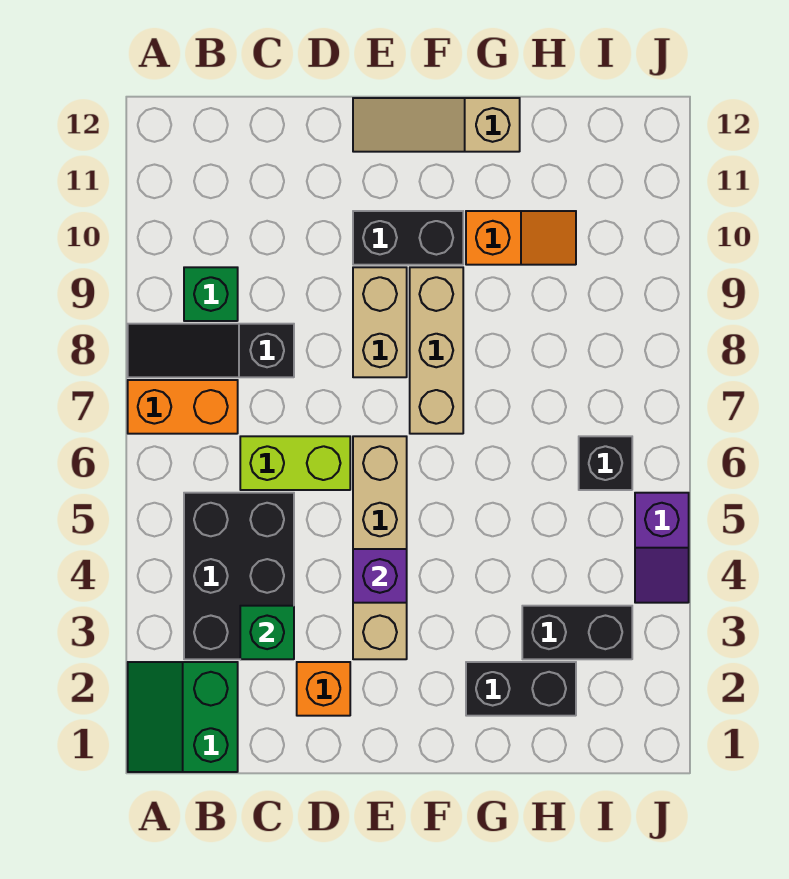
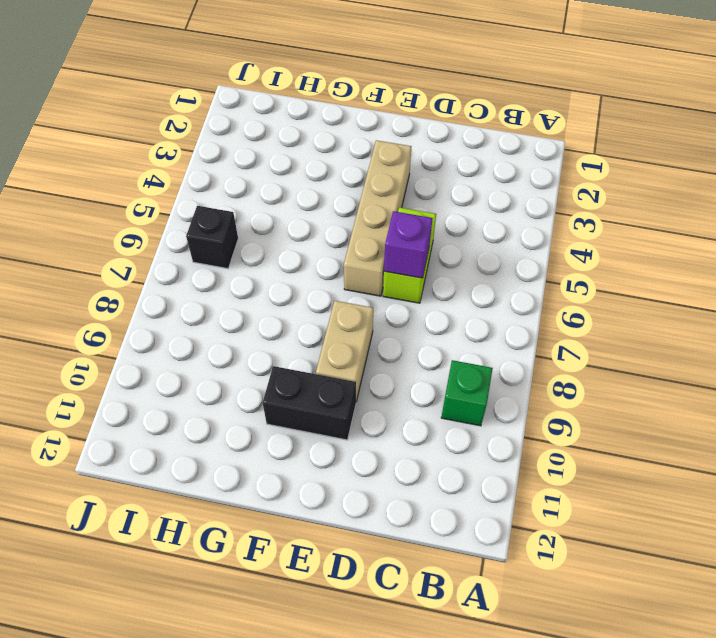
lime brick D5:D6 level 1 -> lime brick C6:D6 level 1
purple brick D6 level 2 -> purple brick E4 level 2
none -> green slope A1:B2 level 1 top B
none -> orange brick A7:B7 level 1
none -> black slope A8:C8 level 1 top C

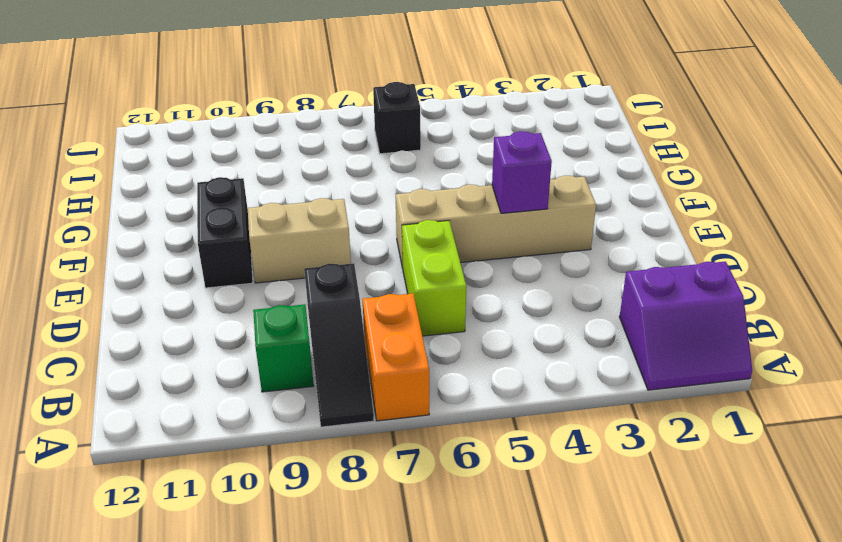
purple slope A1:B2 level 1 top B -> green slope A1:B2 level 1 top B
none -> black brick B3:C5 level 1
none -> orange brick D2 level 1
none -> tan slope E12:G12 level 1 top G

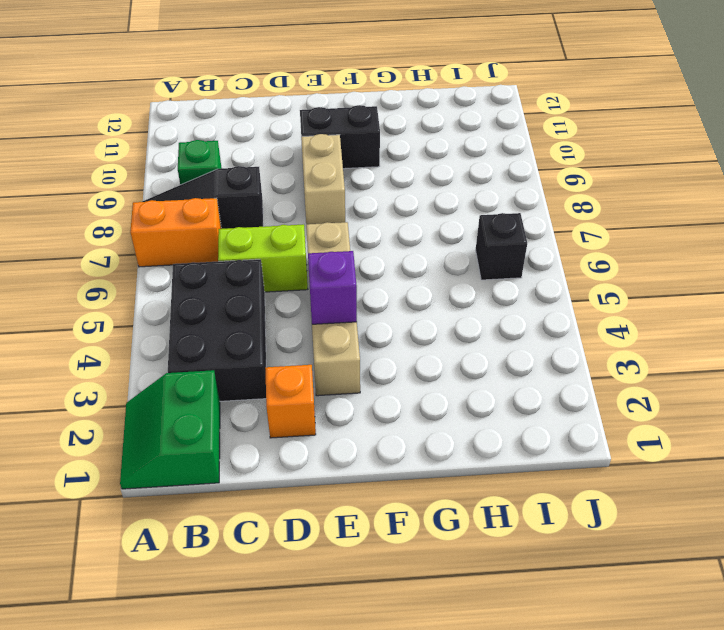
none -> tan slope E12:G12 level 1 top G
none -> tan brick F7:F9 level 1
none -> black brick G2:H2 level 1

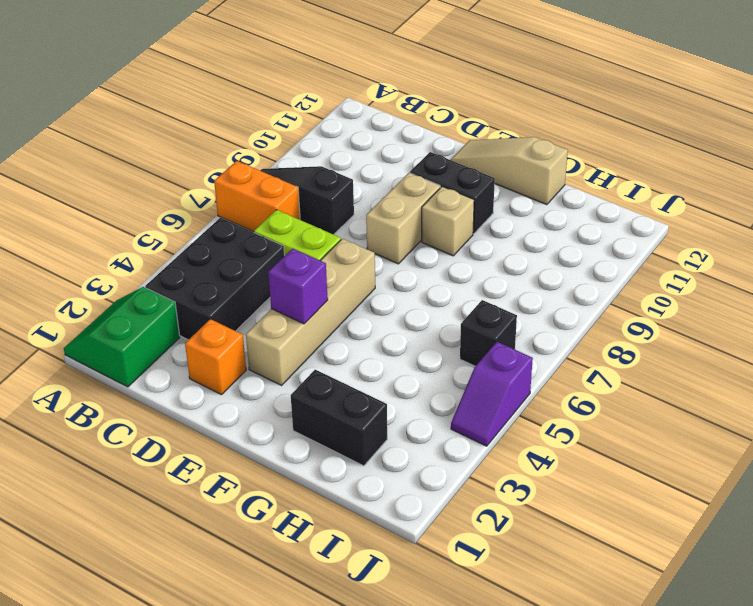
tan brick F9 level 1 -> tan brick F7:F9 level 1
none -> green brick B9 level 1
none -> orange slope G10:H10 level 1 top G
none -> black brick H3:I3 level 1

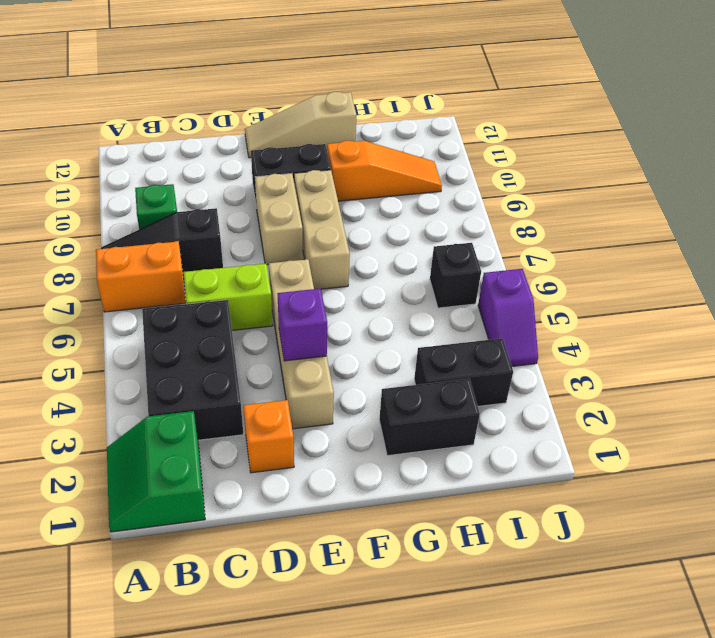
orange slope G10:I10 level 1 top G -> orange slope G10:H10 level 1 top G
none -> green brick C3 level 2

